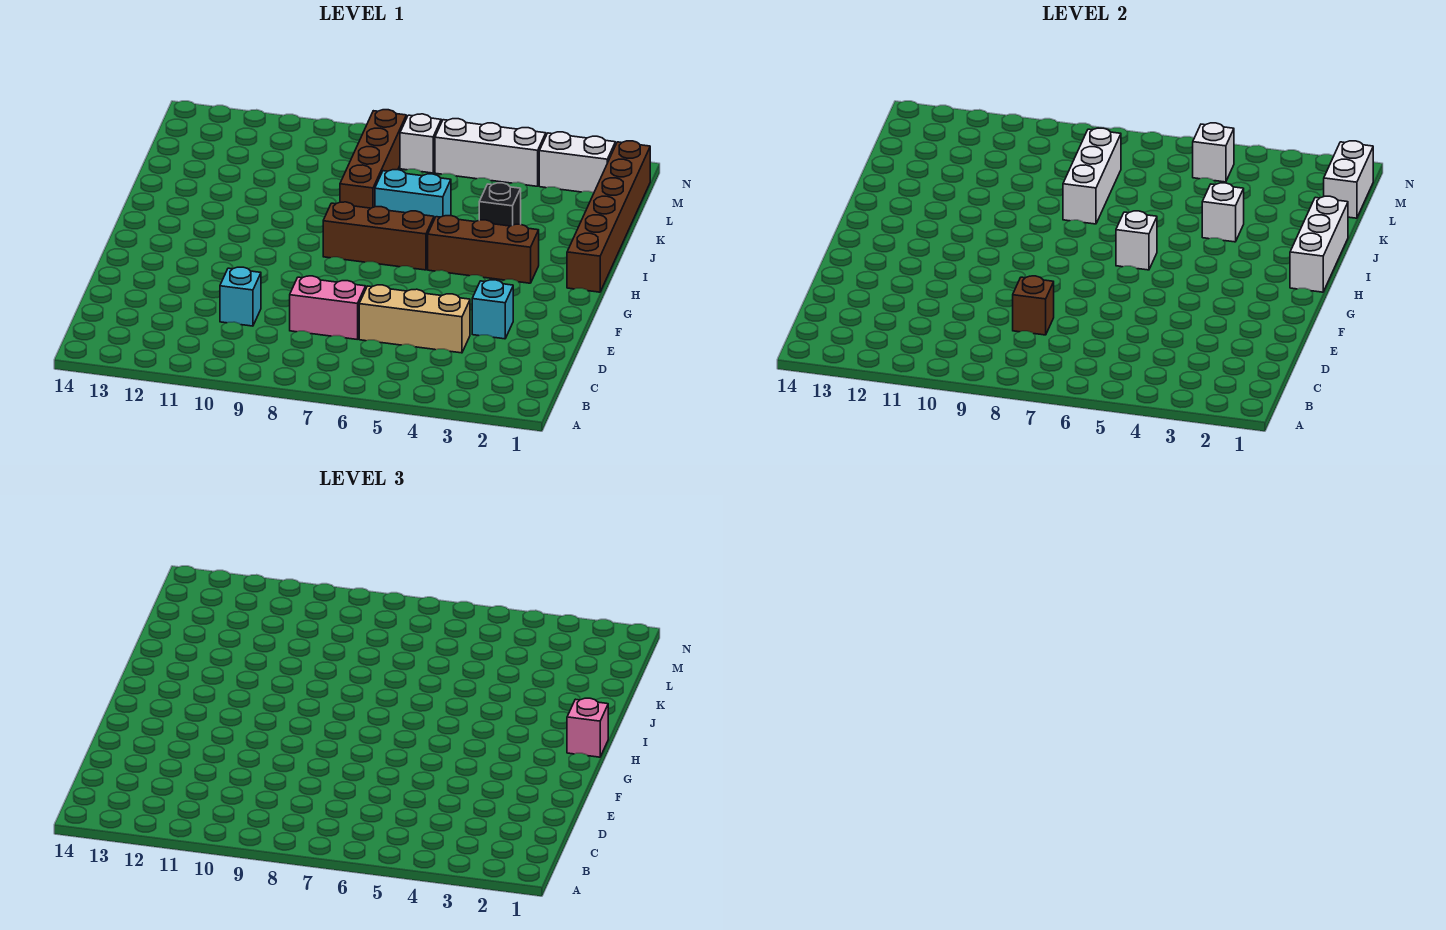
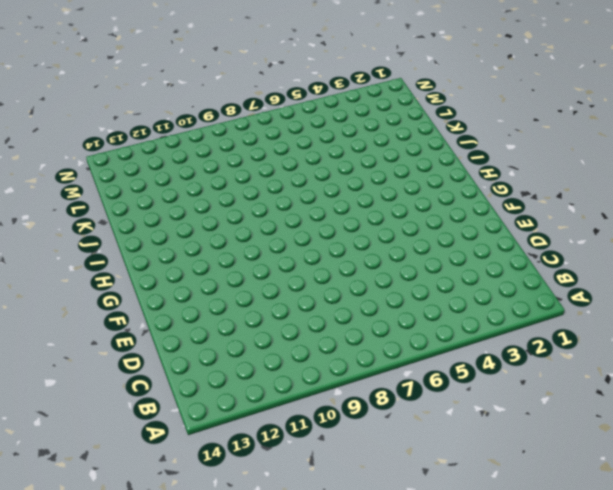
none -> tan brick D4:D6 level 1
none -> pink brick D7:D8 level 1
none -> cyan brick D10 level 1

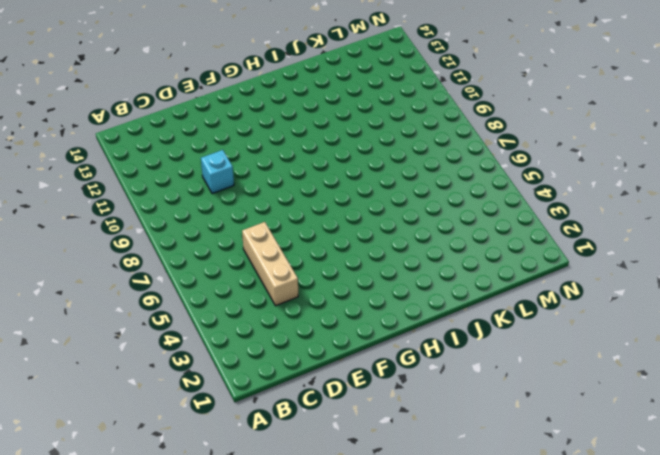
none -> pink brick D7:D8 level 1
none -> cyan brick E3 level 1
none -> brown brick H1:M1 level 1

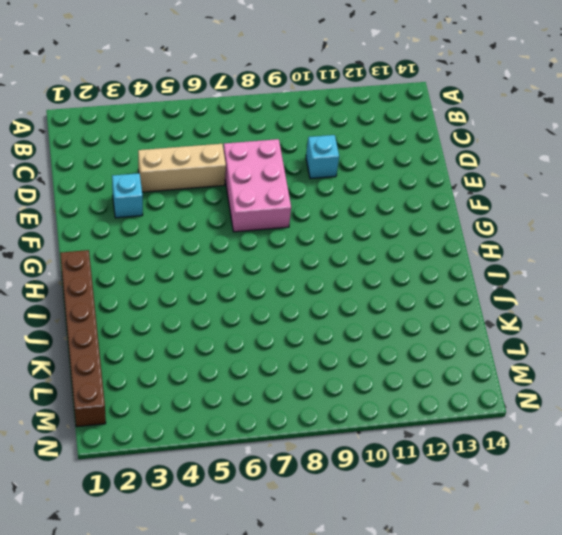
pink brick D7:F8 level 1 -> pink brick D7:D8 level 1
none -> brown brick H3:H5 level 1
none -> brown brick H6:H8 level 1
none -> black brick J4 level 1

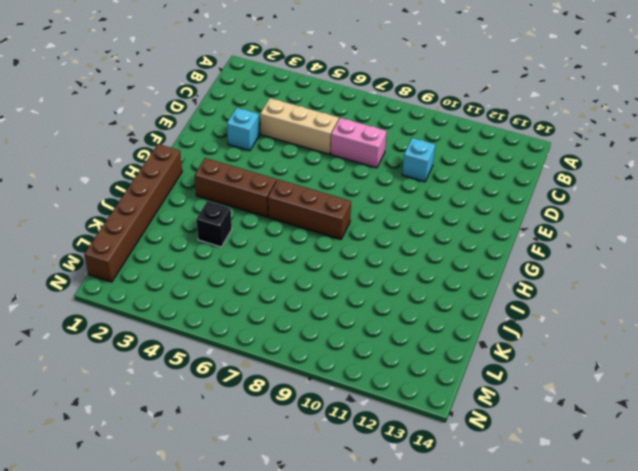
none -> cyan brick J6:J7 level 1
none -> brown brick J8:M8 level 1
none -> white brick M2:M3 level 1

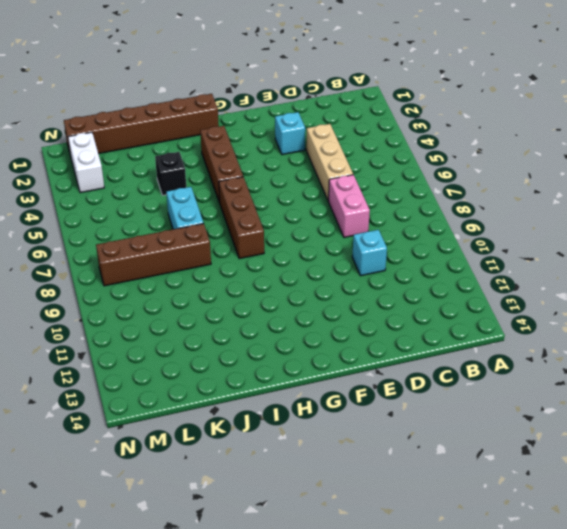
none -> white brick M4:M6 level 1
none -> white brick M7 level 1
none -> brown brick D8 level 2

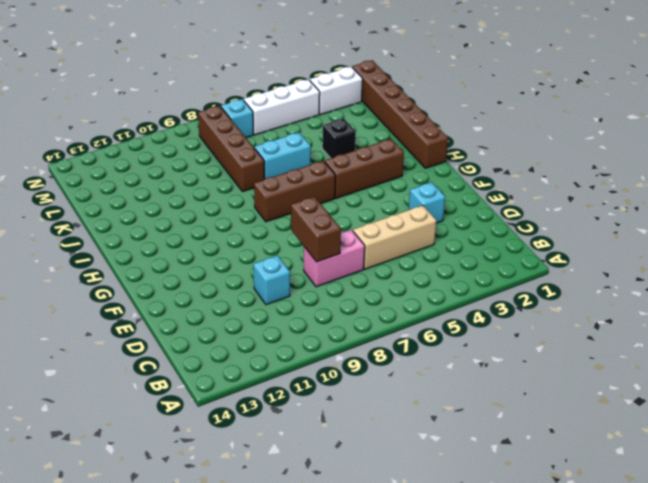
brown brick D8:E8 level 2 -> brown brick D8 level 2
cyan brick M7 level 1 -> white brick M7 level 1
none -> white brick H1:J1 level 2
none -> white brick H6 level 2
none -> white brick J4 level 2

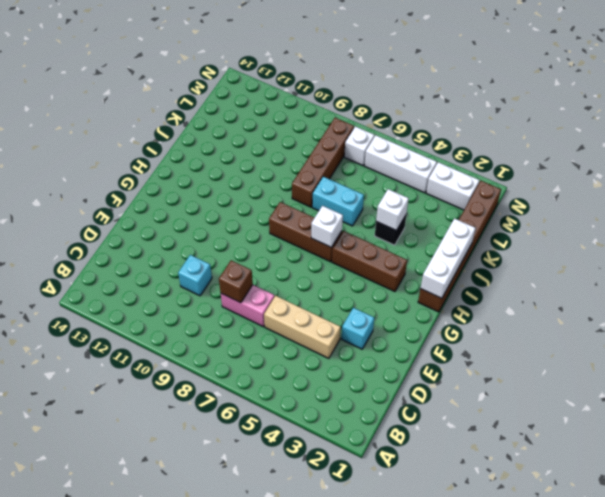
none -> white brick J8:L8 level 2
none -> white brick L1:M1 level 2
none -> white brick M5 level 2

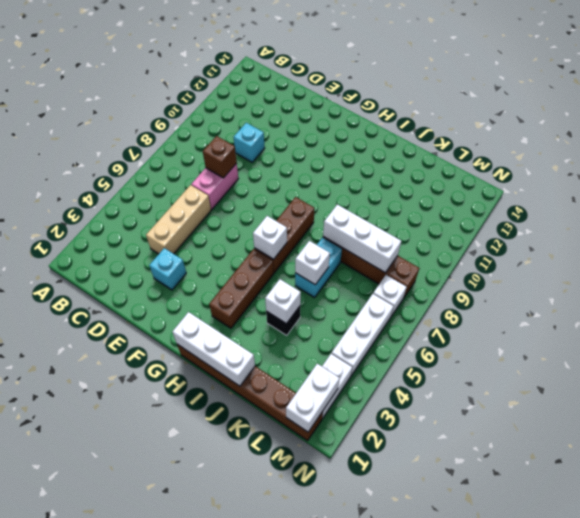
white brick J6 level 2 -> white brick M5 level 2
white brick M1:M2 level 2 -> white brick L1:M1 level 2
none -> pink brick H1 level 3

